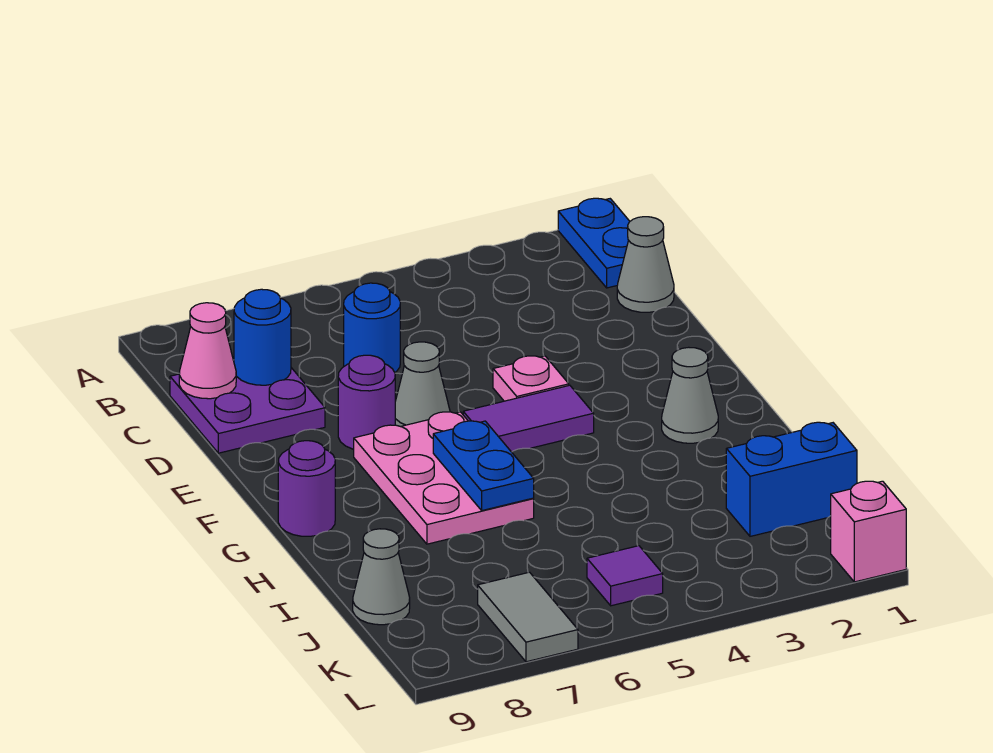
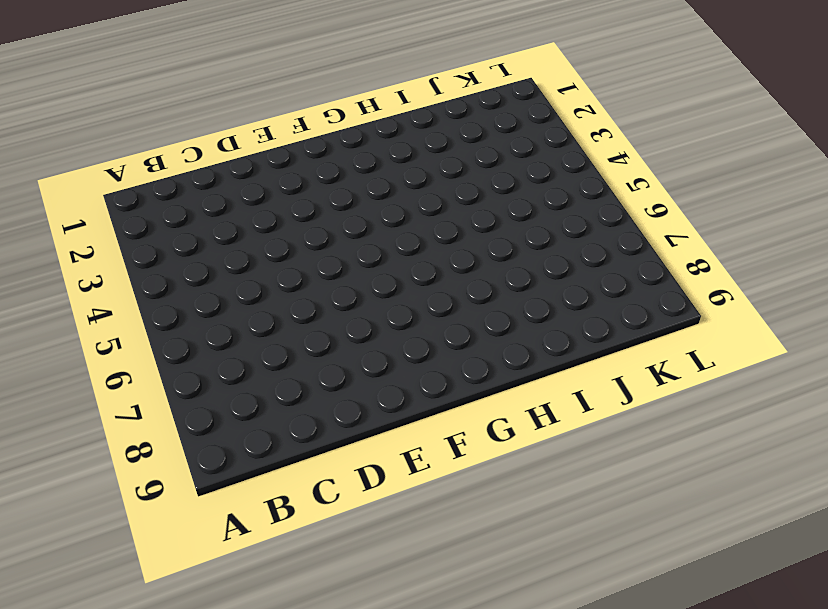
none -> blue plate A1:B1 level 1
none -> grey cone C1 level 1
none -> blue round brick C6 level 1

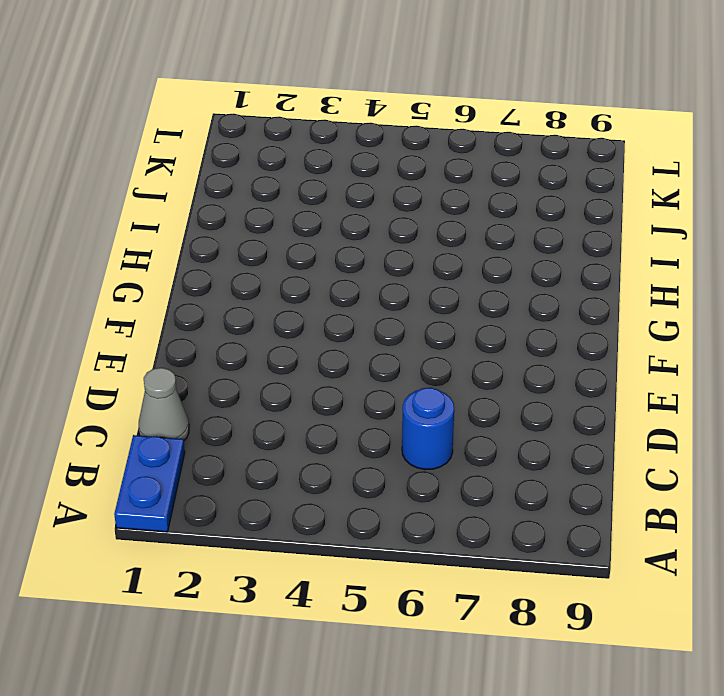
none -> purple plate C8:D9 level 1
none -> pink plate E4 level 1
none -> grey cone E6 level 1

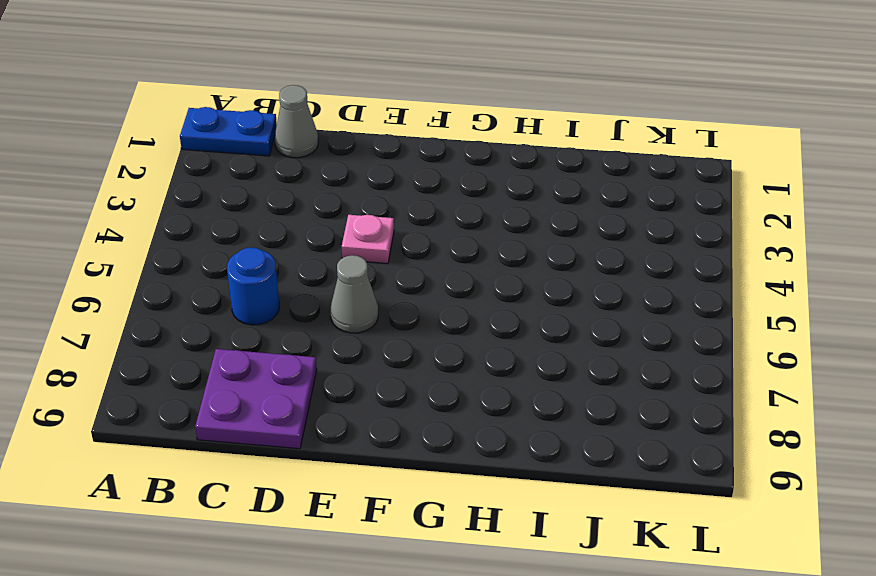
none -> purple round brick E7 level 1
none -> purple tile F4:F5 level 1
none -> pink plate F6:H7 level 1

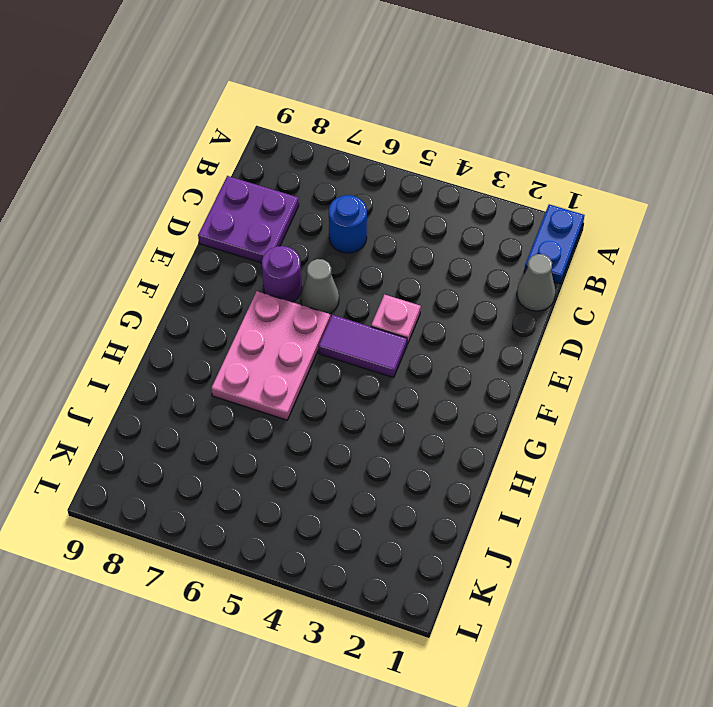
none -> grey cone G2 level 1
none -> purple round brick G9 level 1
none -> blue brick J1:J2 level 1

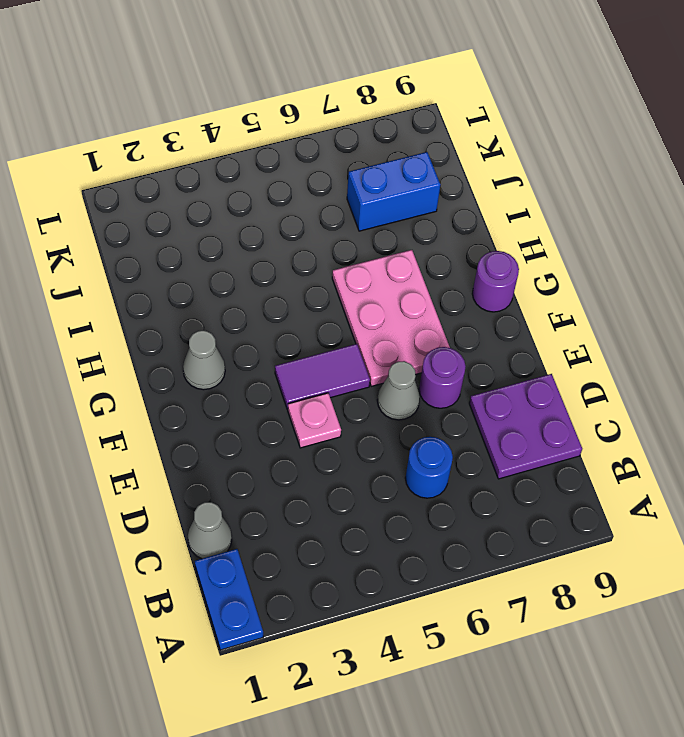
blue brick J7:J8 level 1 -> blue brick J1:J2 level 1
none -> grey cone J9 level 1
none -> purple tile K5 level 1
none -> grey tile K7:L7 level 1

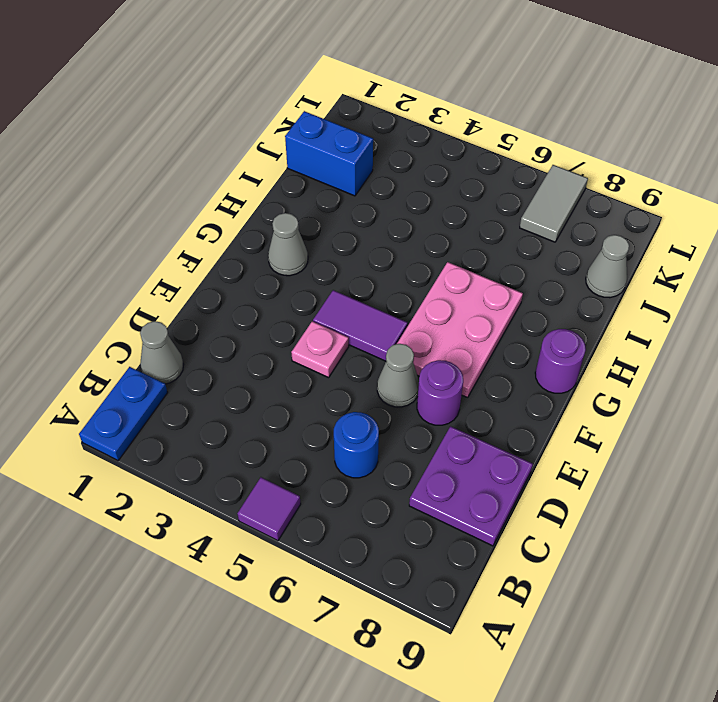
purple tile A5 level 1 -> purple tile K5 level 1
none -> pink brick L1 level 1
none -> blue round brick C8 level 2
none -> pink cone C9 level 2

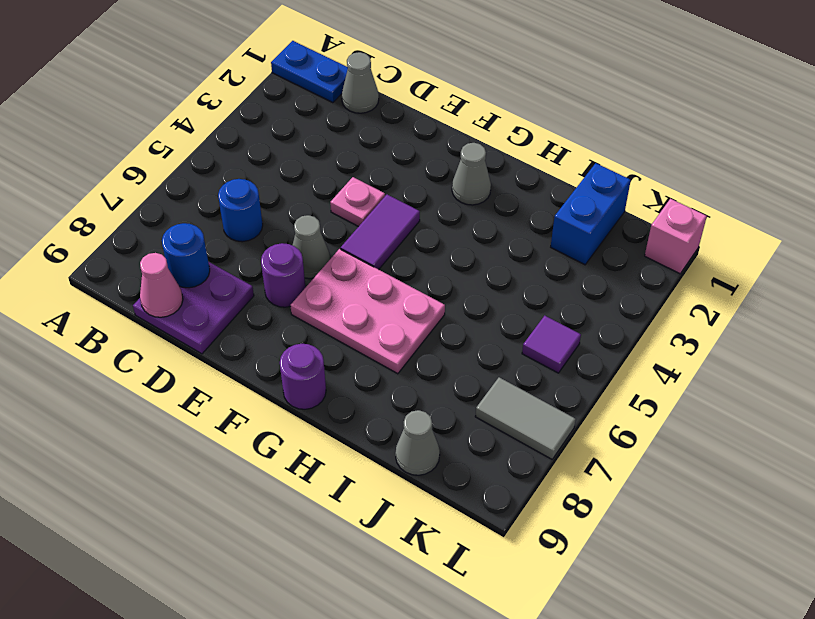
none -> blue plate G6:H6 level 2

